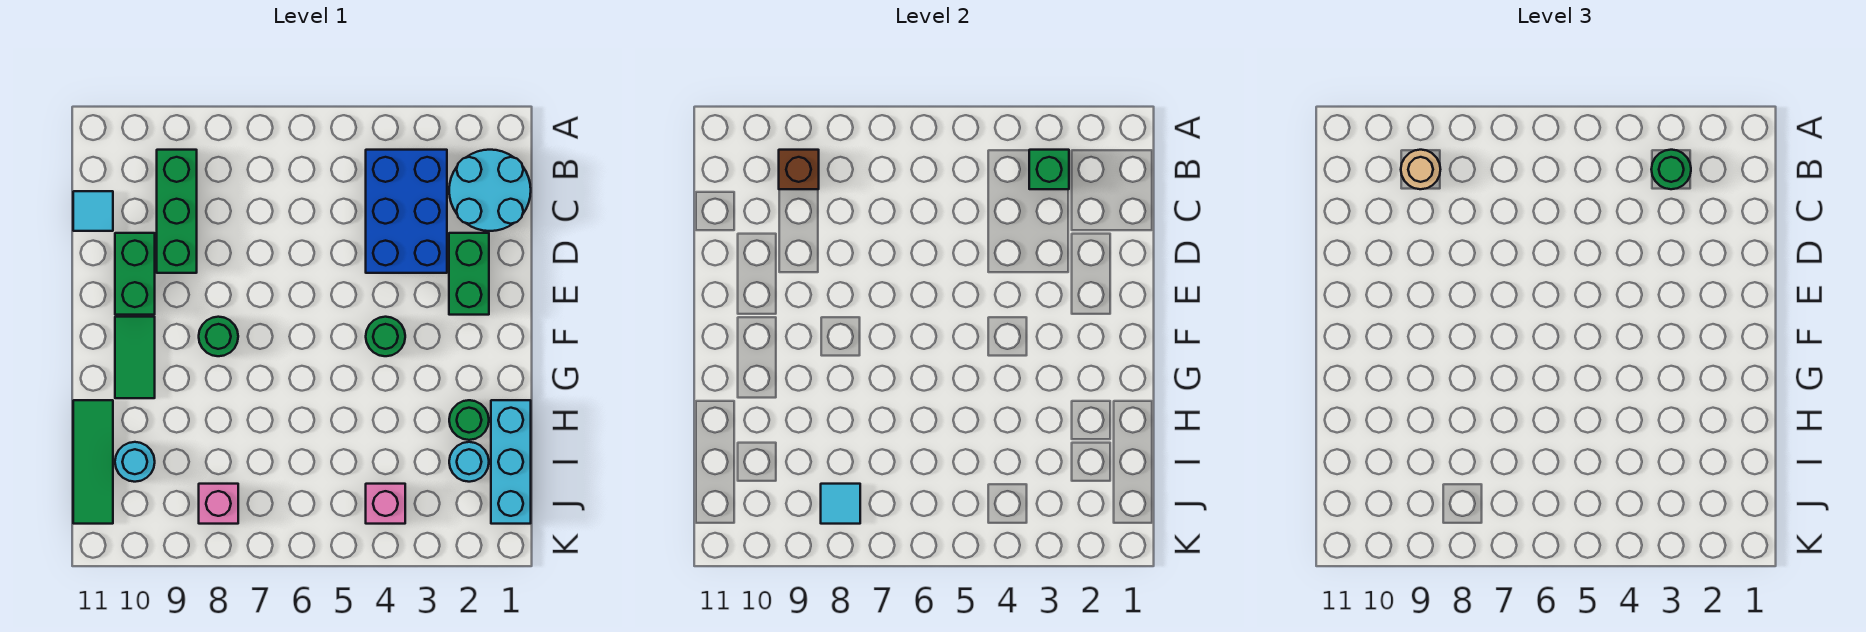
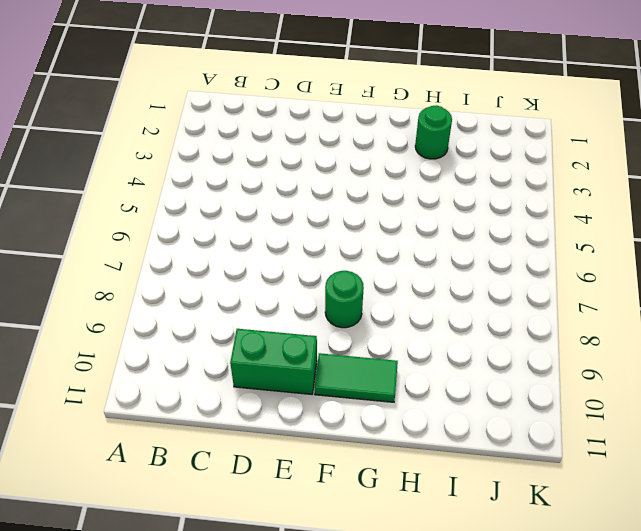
none -> cyan round brick B1:C2 level 1
none -> blue brick B3:D4 level 1
none -> green brick B9:D9 level 1

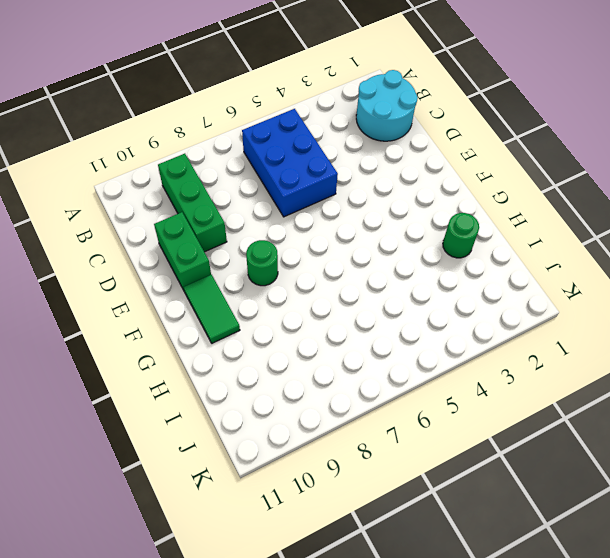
blue brick B5:D6 level 1 -> blue brick B3:D4 level 1
none -> cyan tile C11 level 1
none -> green brick D2:E2 level 1
none -> green round brick F4 level 1

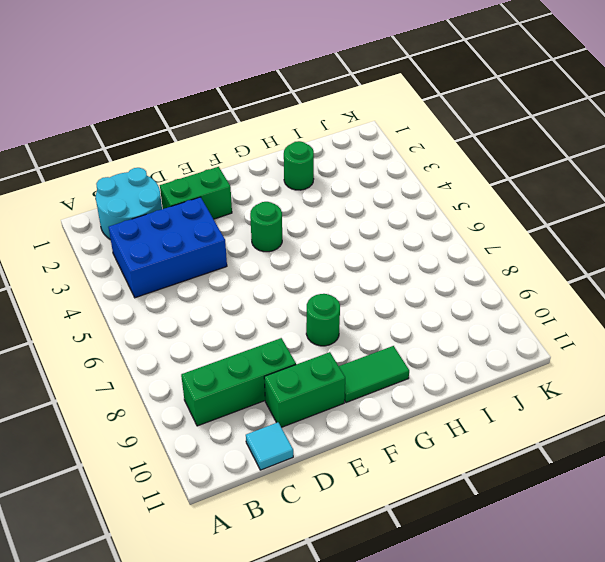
none -> cyan brick H1:J1 level 1
none -> green tile H11:J11 level 1
none -> cyan round brick I2 level 1

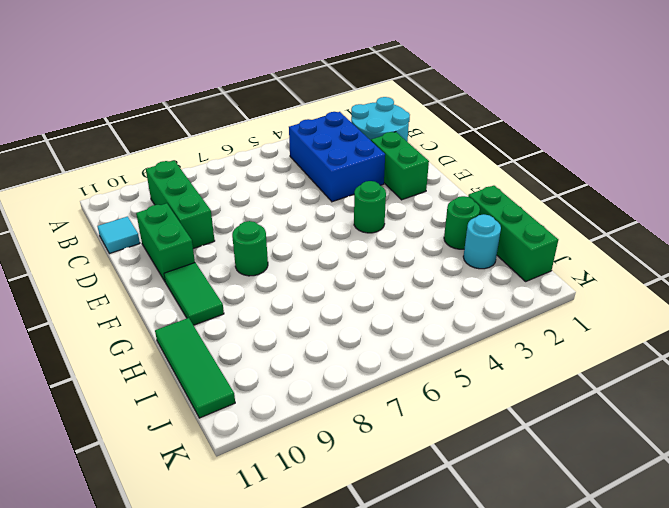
green brick H1:J1 level 1 -> cyan brick H1:J1 level 1
none -> cyan round brick I10 level 1
none -> pink brick J4 level 1
none -> pink brick J8 level 1

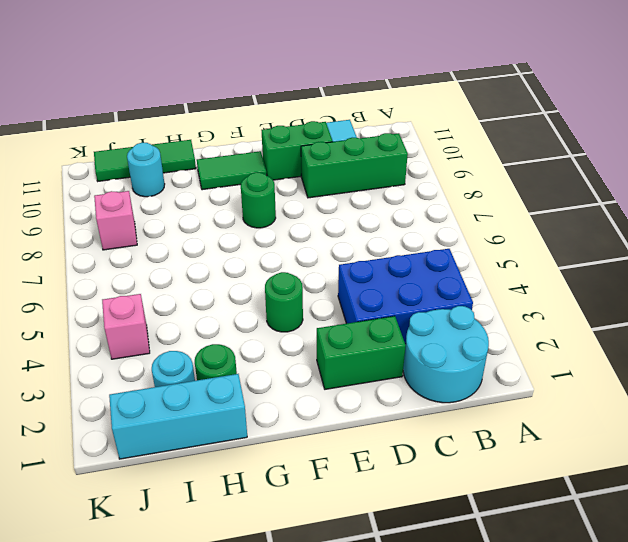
none -> green brick B3 level 2
none -> brown brick B9 level 2
none -> cyan tile J8 level 2

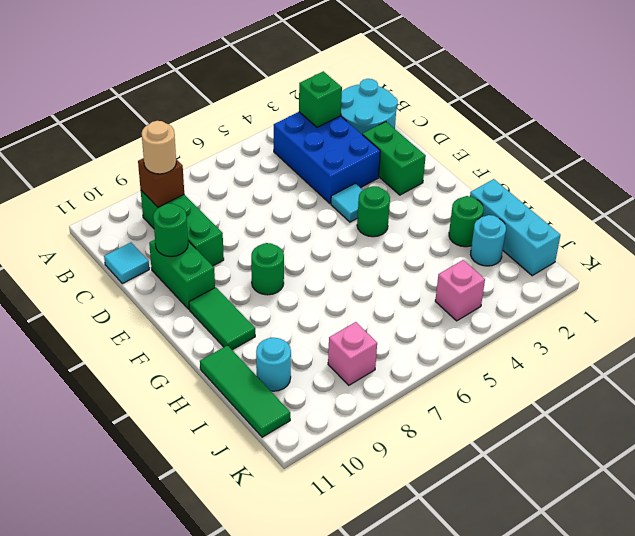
green round brick D10 level 2 -> green round brick B3 level 3
cyan tile E4 level 1 -> cyan tile J8 level 2

